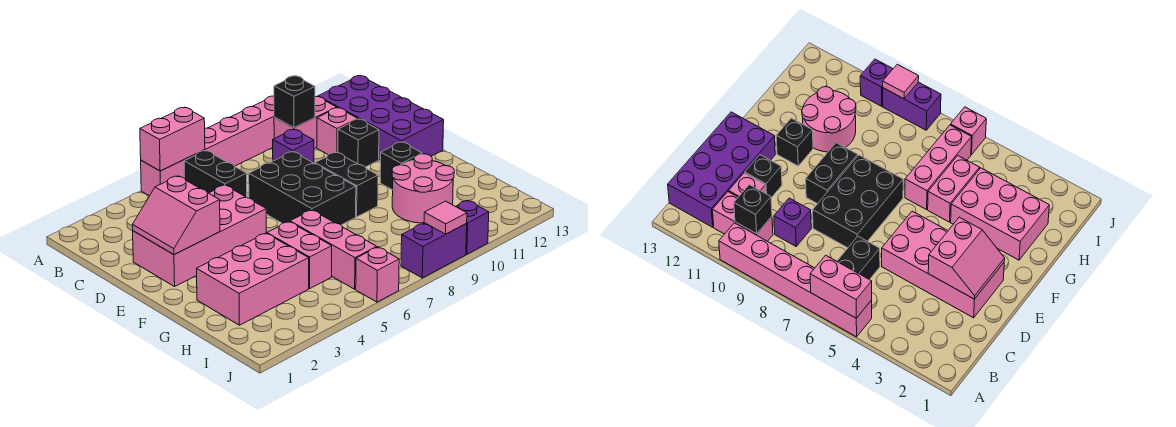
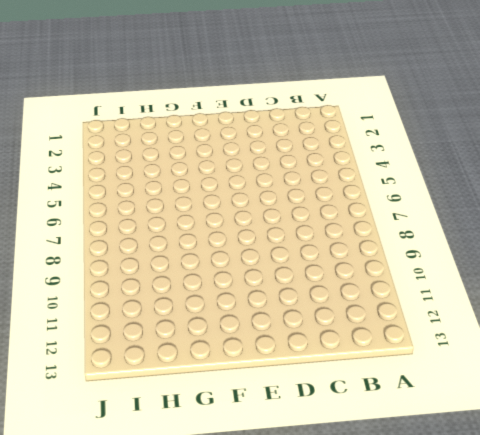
none -> pink brick A5:A10 level 1
none -> black brick B6:C6 level 1
none -> pink brick B10:B11 level 1

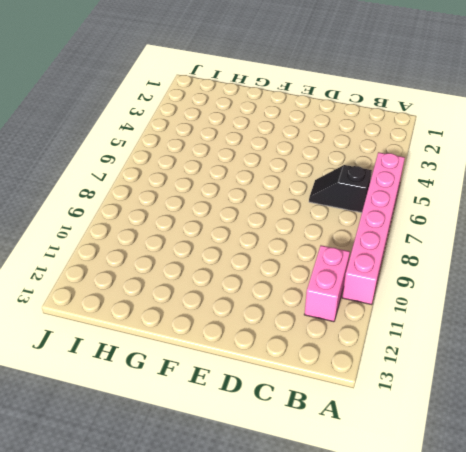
black slope B6:C6 level 1 top B -> black brick B6:C6 level 1
none -> purple brick B12:E13 level 1
none -> purple brick C9 level 1
none -> pink brick C11 level 1

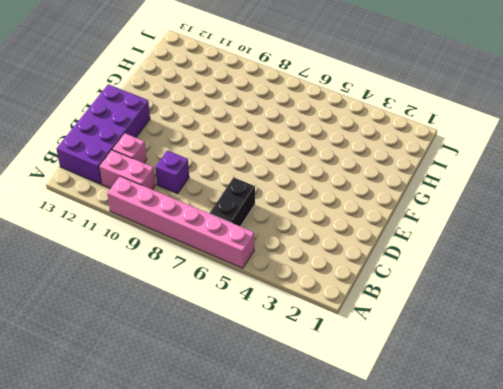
none -> pink brick D2:E5 level 1
none -> black brick D7:F8 level 1
none -> black brick D11 level 1

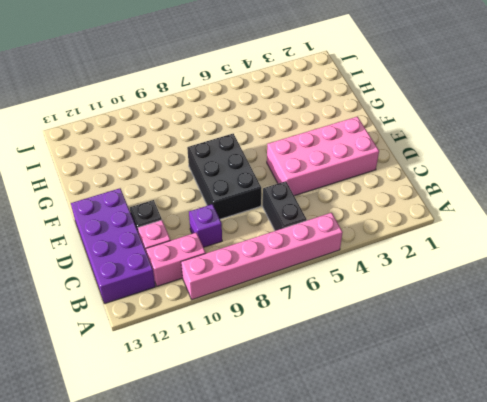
none -> black brick E9:F9 level 1
none -> black brick F11 level 1
none -> pink brick G2:H4 level 1

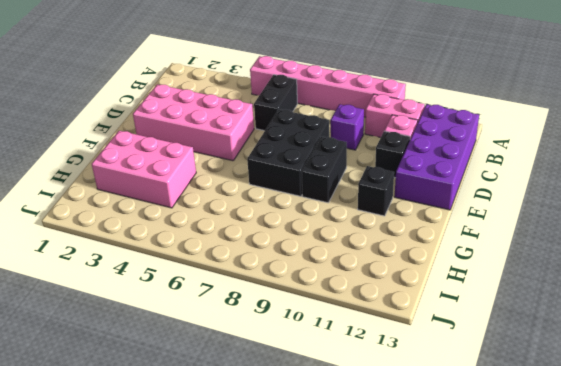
none -> pink brick G5:H5 level 1
none -> pink brick G6:I6 level 1
none -> pink round brick G10:H11 level 1

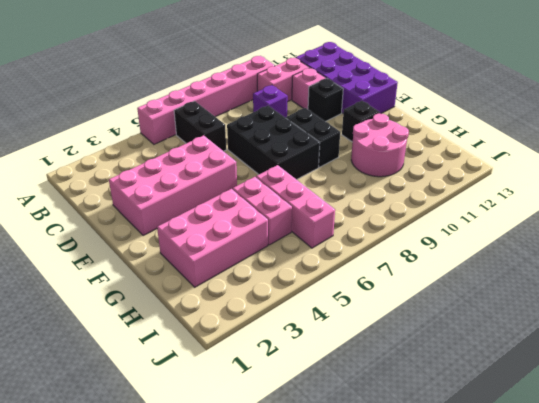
none -> pink brick J6 level 1
none -> purple brick J8:J9 level 1
none -> purple brick J10 level 1

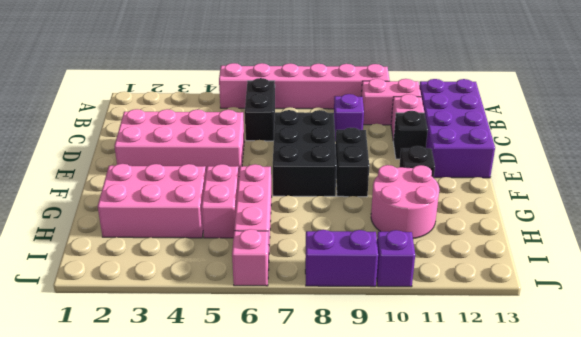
none -> pink brick A5:A6 level 2
none -> black brick B10 level 2
none -> pink slope D2:E3 level 2 top 3

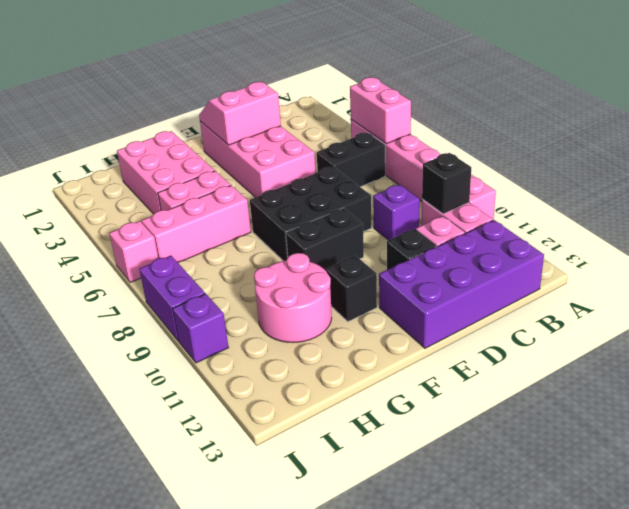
none -> pink tile J9 level 2

